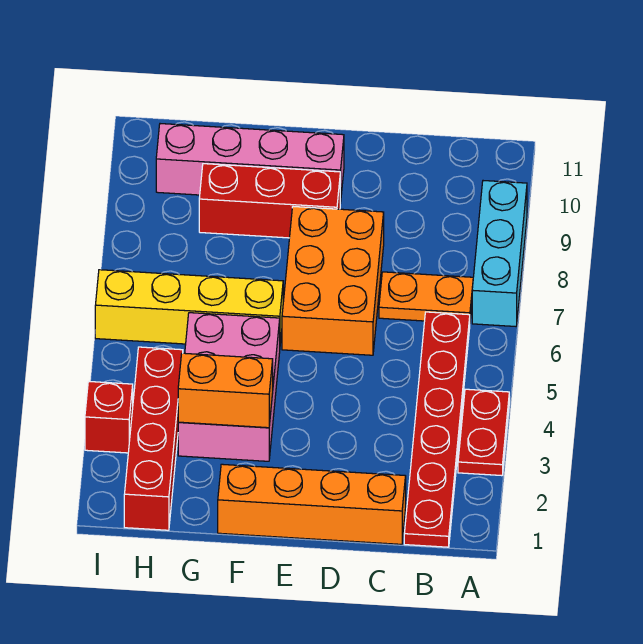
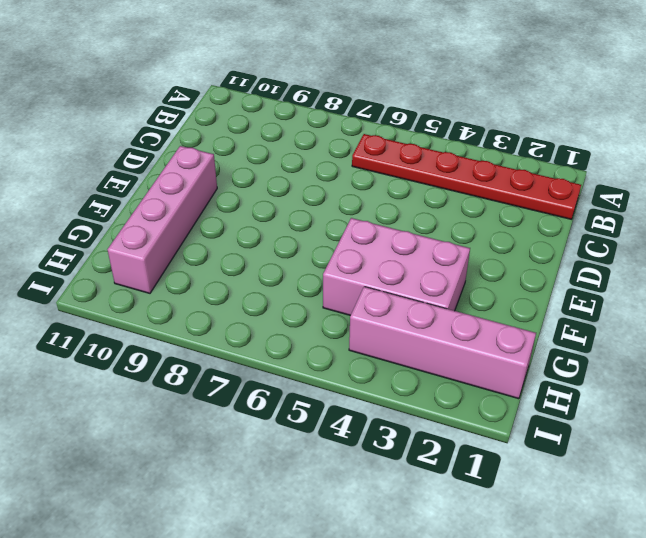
pink brick H1:H4 level 1 -> red brick H1:H4 level 1
none -> red plate A3:A4 level 1
none -> cyan brick A7:A9 level 1
none -> orange plate B7:C7 level 1

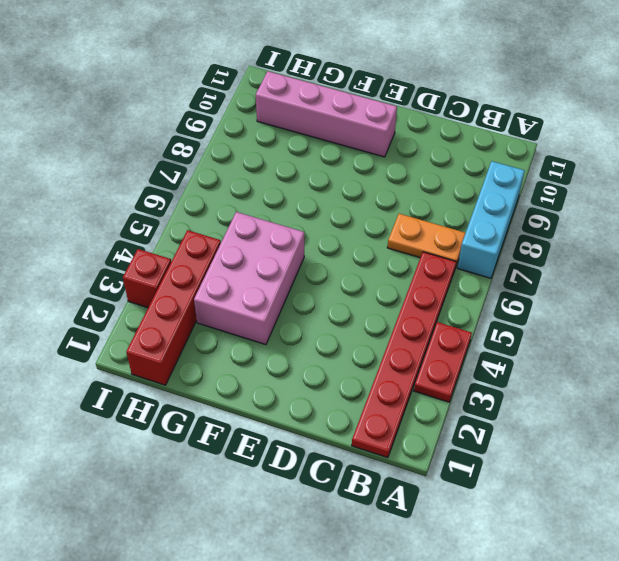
none -> orange brick C1:F1 level 1
none -> orange brick D6:E8 level 1
none -> red brick E9:G9 level 1

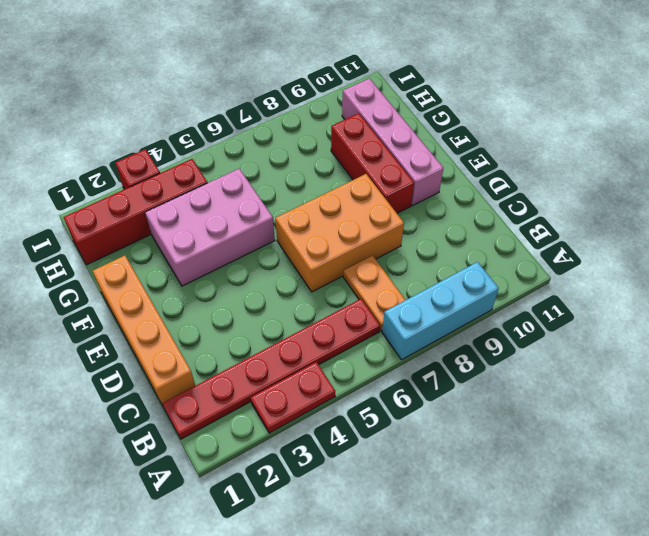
none -> yellow brick F6:I6 level 1
none -> orange brick F3:G3 level 2

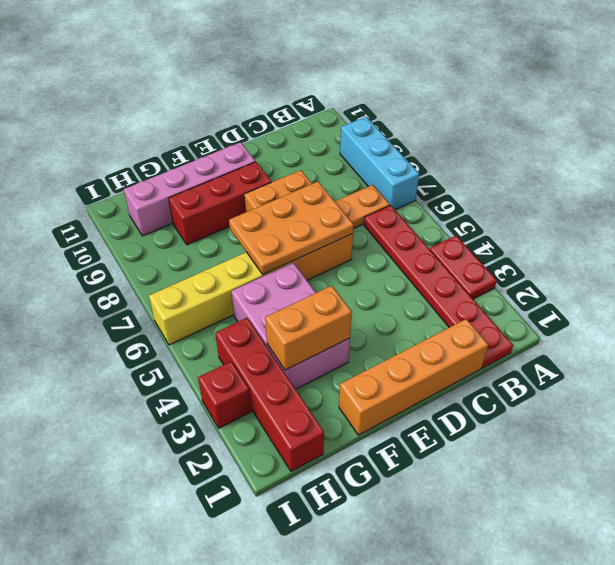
orange plate D6:F7 level 2 -> none

